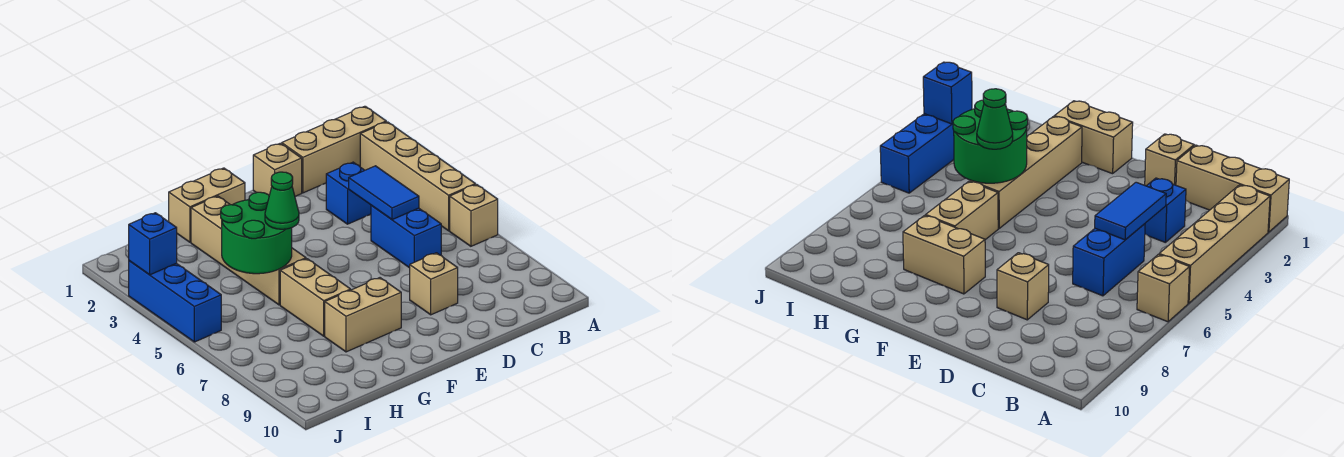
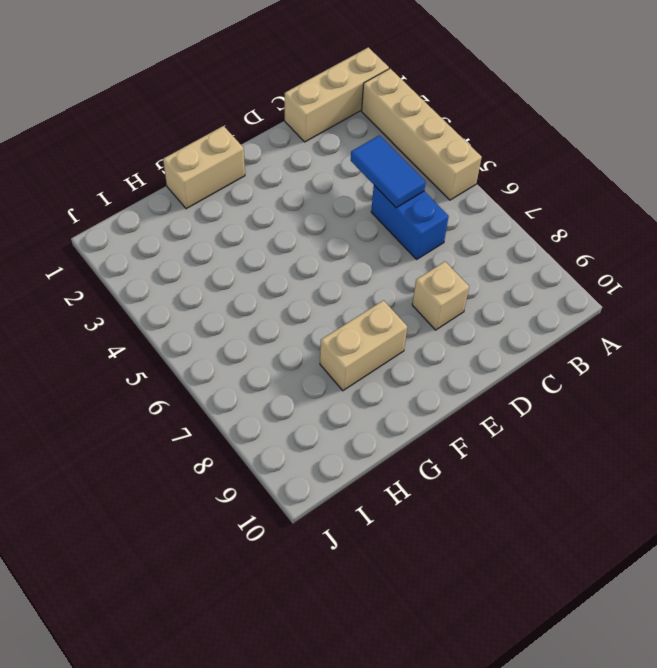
none -> tan brick A6 level 1
none -> blue brick C3 level 1
none -> tan brick D1 level 1

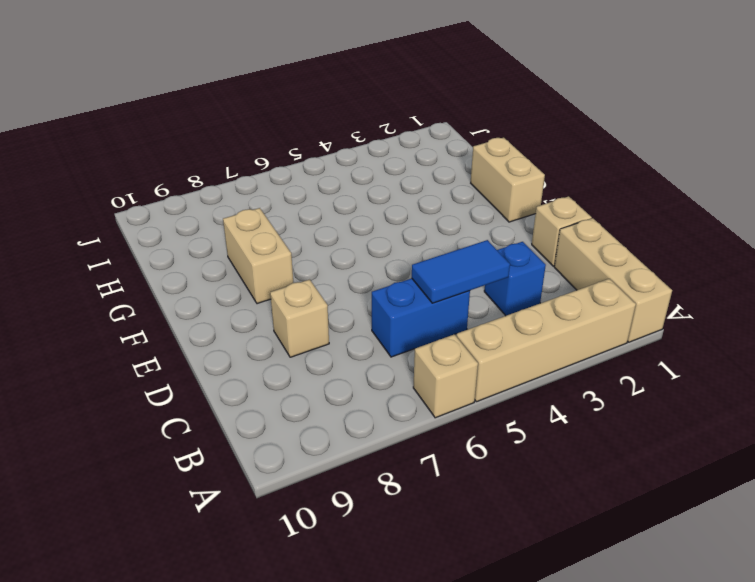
none -> tan brick G2:G5 level 1
none -> tan brick G6:G7 level 1
none -> blue brick J3:J5 level 1

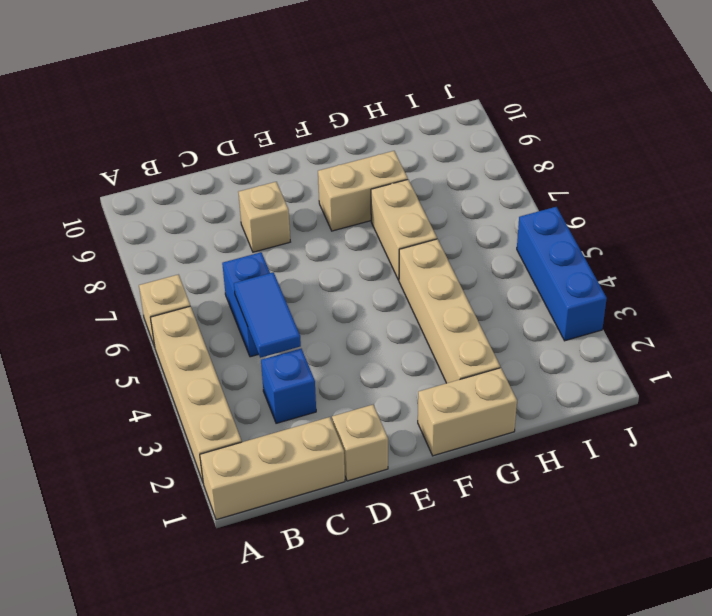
none -> green round brick G4:H5 level 2
none -> blue brick J3 level 2
none -> green cone G5 level 3

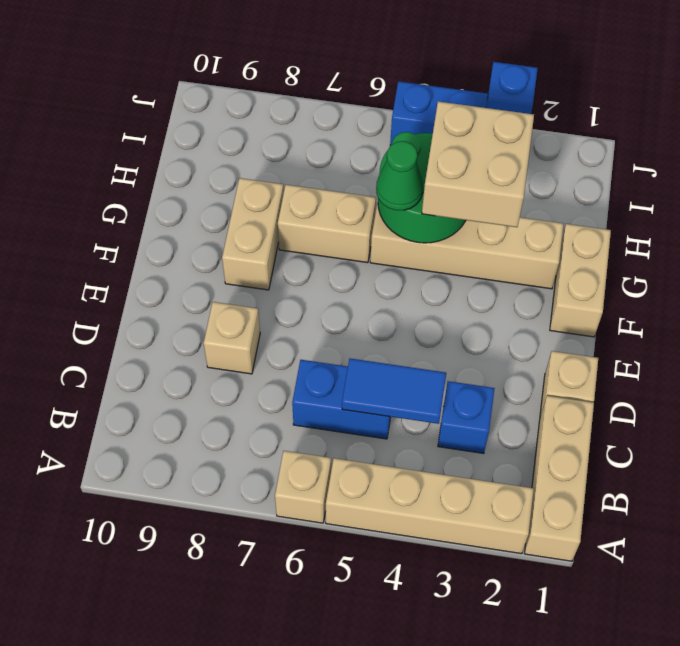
tan brick G3:H4 level 3 -> none

